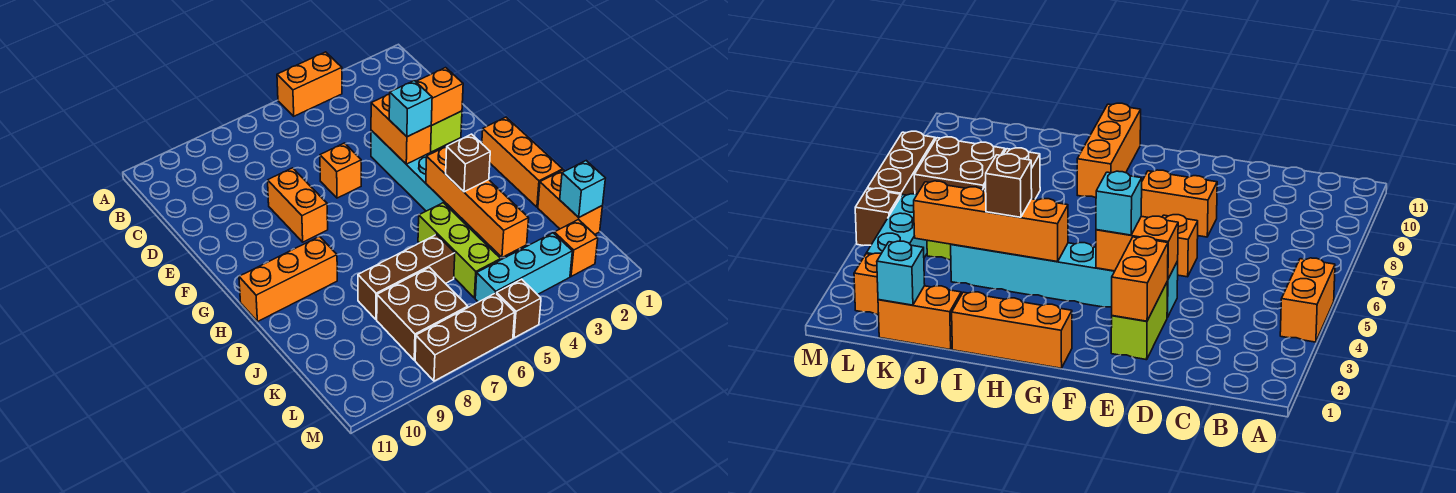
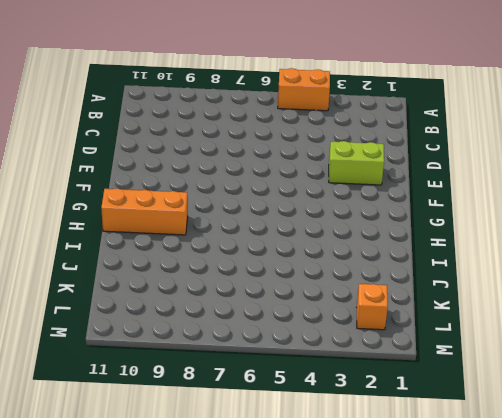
none -> cyan brick E4:J4 level 1
none -> orange brick E6 level 1
none -> orange brick E8:F8 level 1

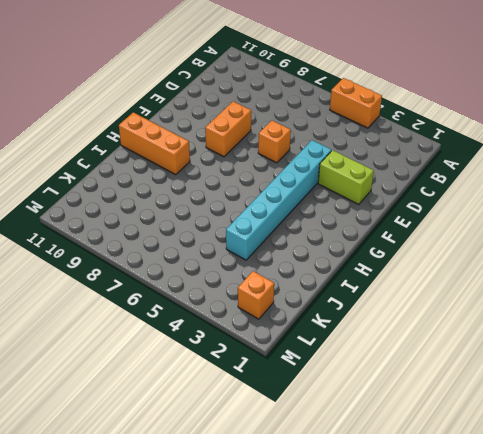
none -> orange brick G1:I1 level 1
none -> lime brick I5:K5 level 1
none -> orange brick J1:K1 level 1

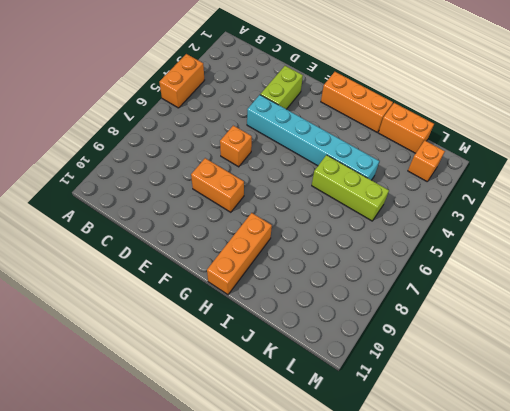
none -> brown brick J6:J8 level 1
none -> brown brick K7:L8 level 1
none -> cyan brick L3:L5 level 1

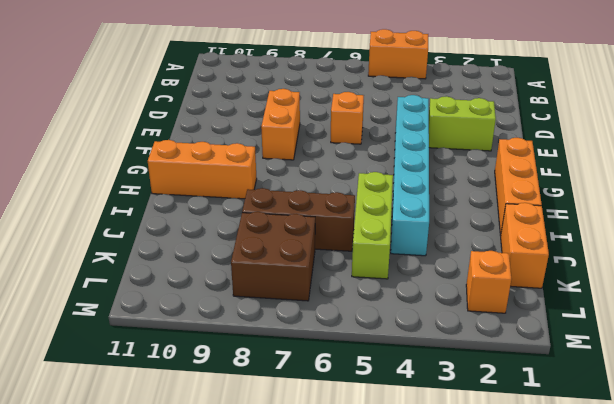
none -> cyan brick L3:L5 level 1
none -> brown brick M5 level 1
none -> brown brick M6:M8 level 1

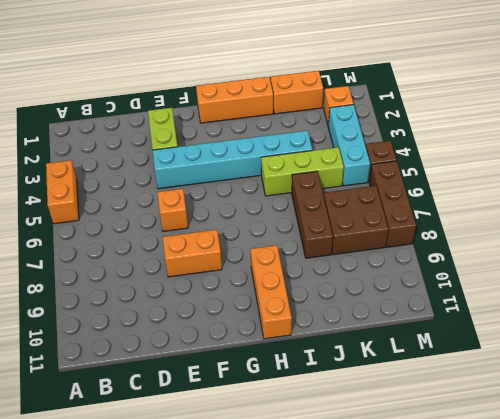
none -> orange brick E2:E3 level 2
none -> orange brick E4:F4 level 2
none -> orange brick H4:K4 level 2

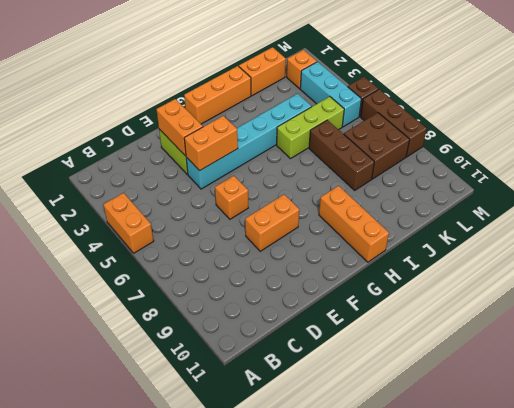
none -> orange brick H4:K4 level 2
none -> cyan brick K1 level 2
none -> cyan brick F4 level 3

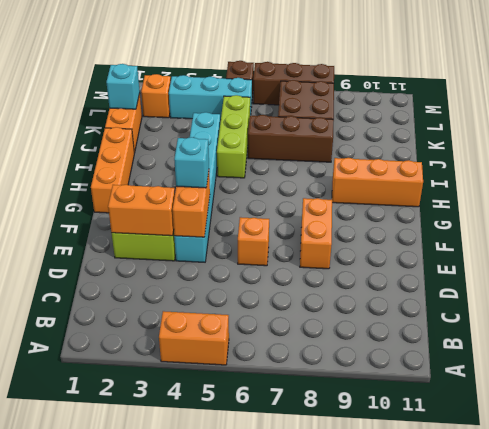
none -> orange brick H4:K4 level 2
none -> brown brick I4 level 3

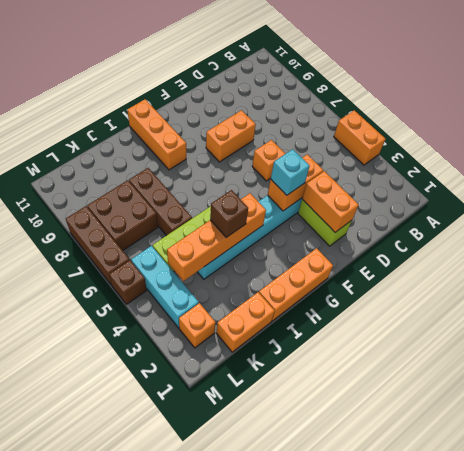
none -> cyan brick K1 level 2

